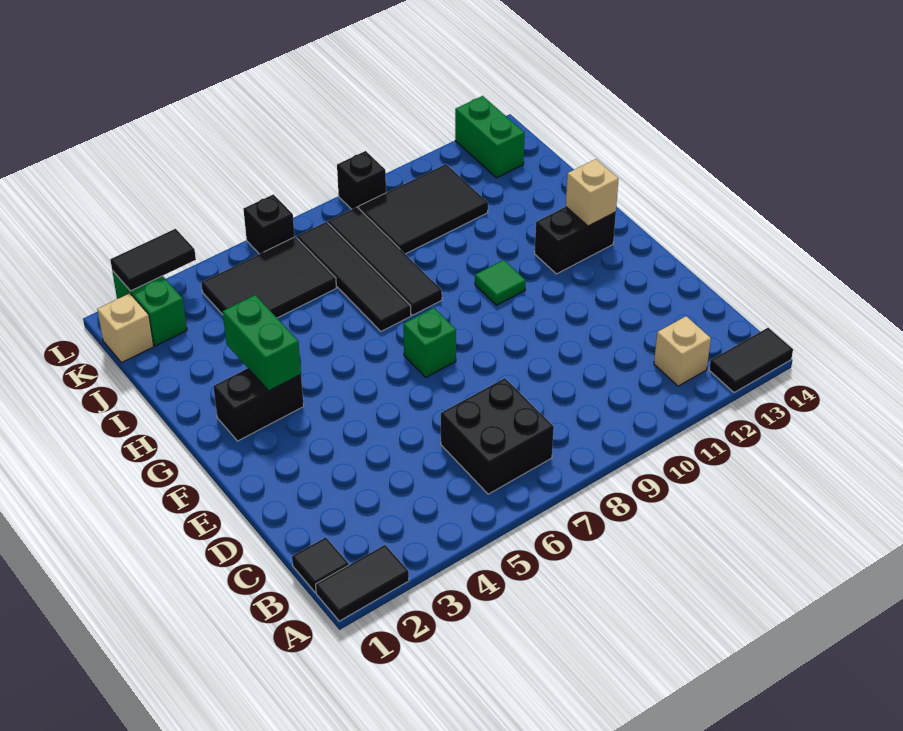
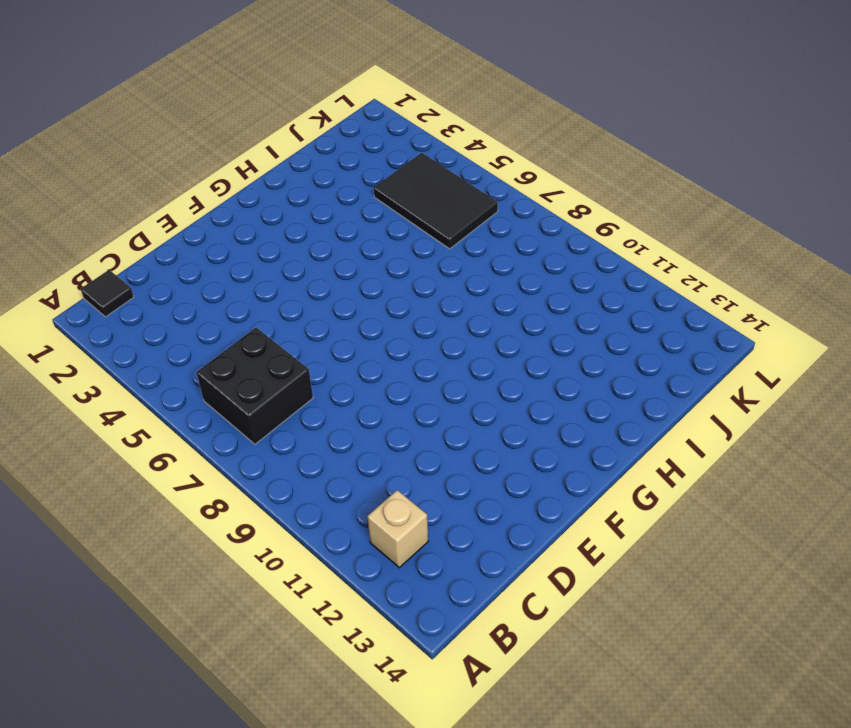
none -> black tile A1:A2 level 1
none -> black tile A13:A14 level 1
none -> green brick F7 level 1

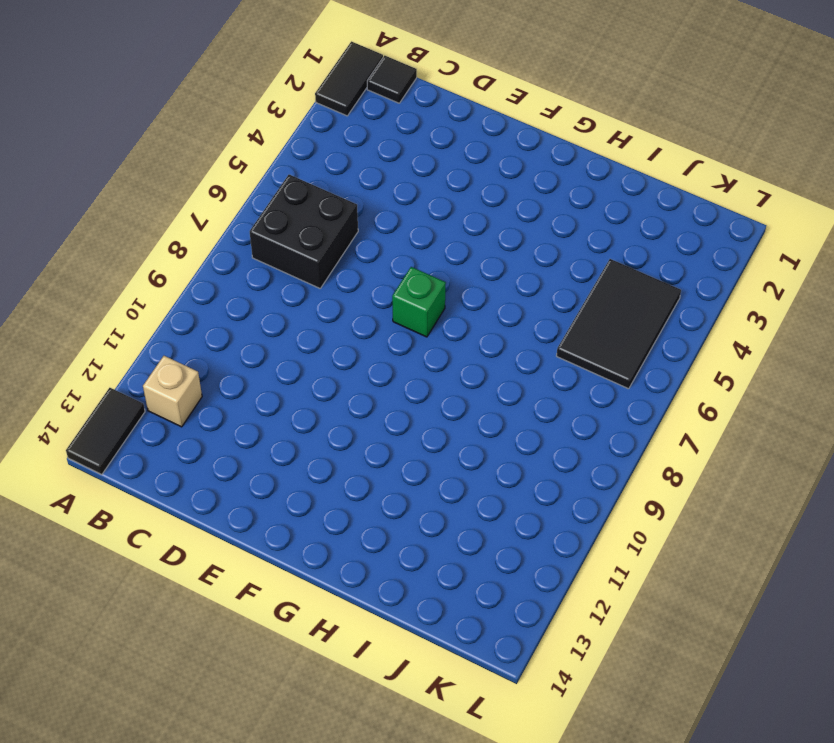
none -> black brick G2:G3 level 1
none -> green tile G10 level 1
none -> black brick G12:G13 level 1

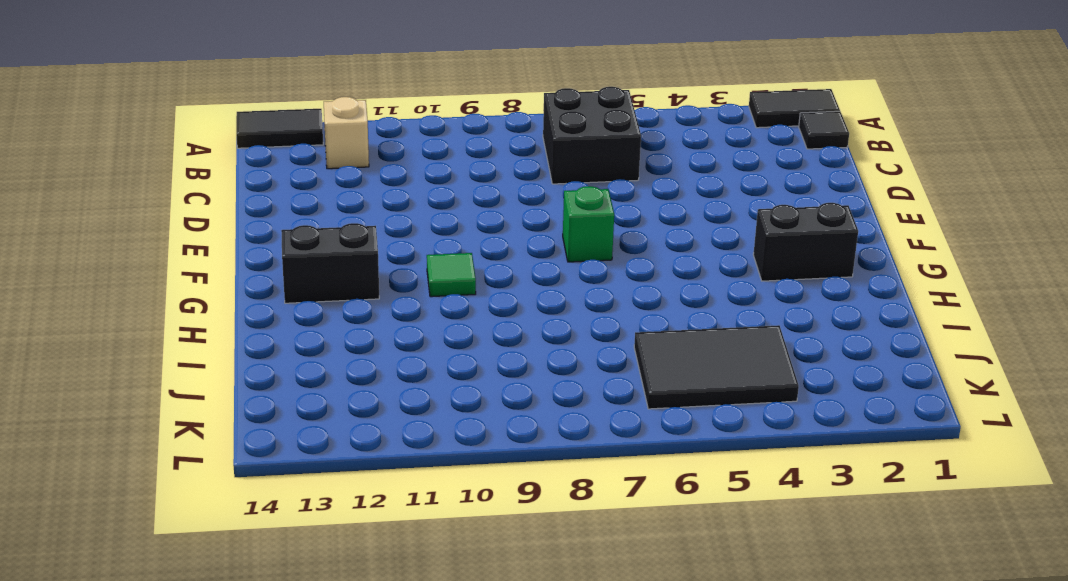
none -> black tile H7:K7 level 1
none -> black tile H8:K8 level 1
none -> black tile J9:K11 level 1

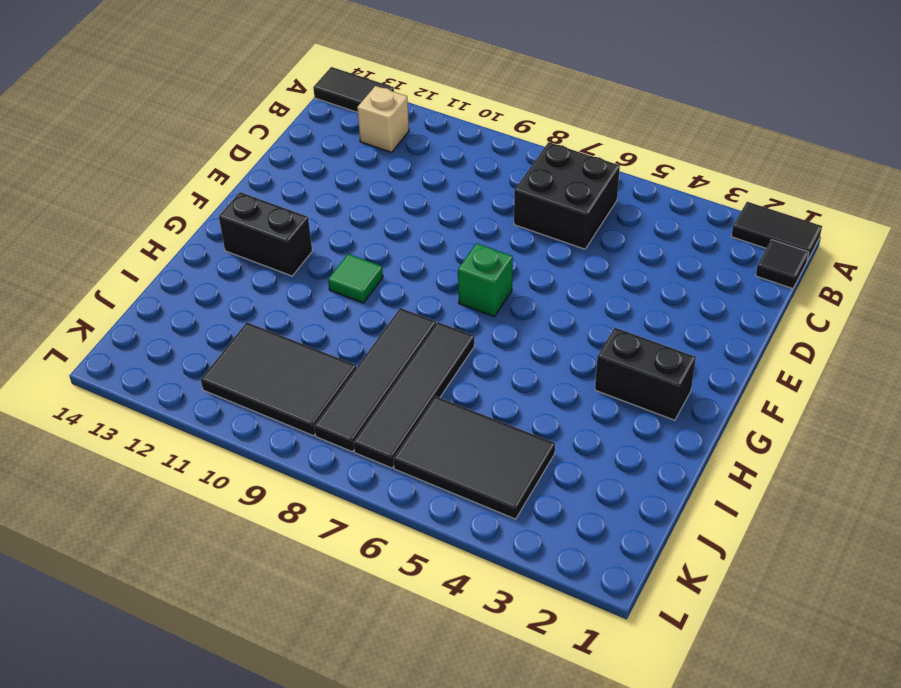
none -> tan brick K1 level 1
none -> green brick K2:L2 level 1
none -> green brick K13:L13 level 1

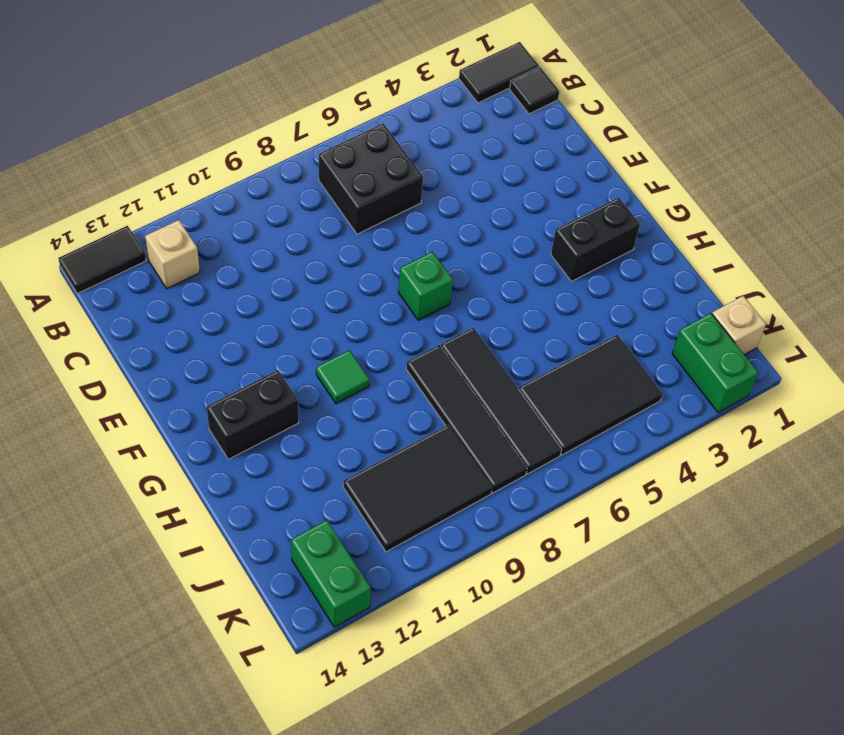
none -> black brick L6 level 1
none -> black brick L9 level 1
none -> green brick G3:H3 level 2

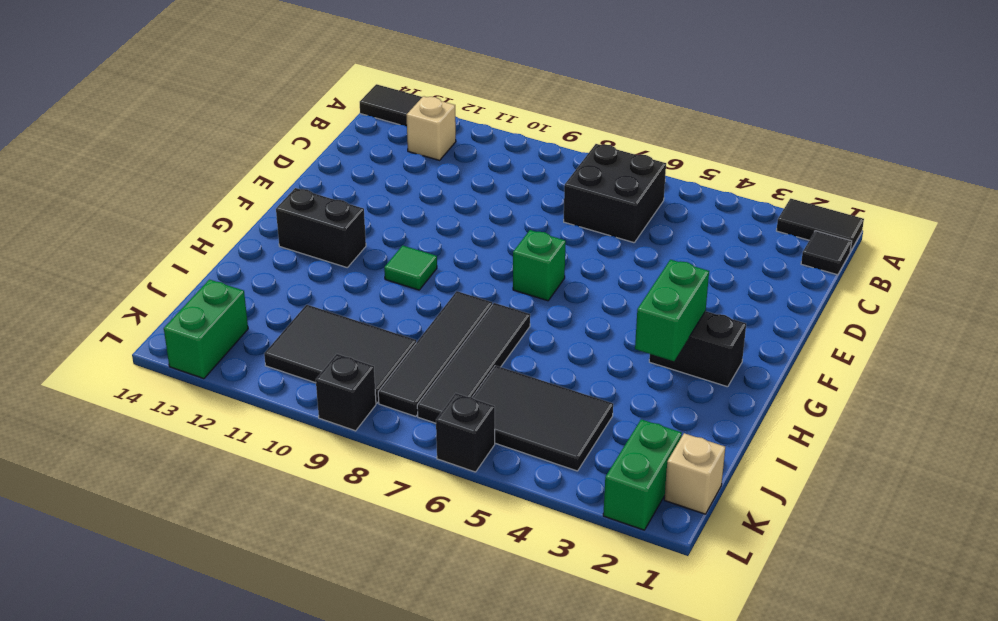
none -> tan brick G13 level 2
none -> black tile L2:L3 level 2

